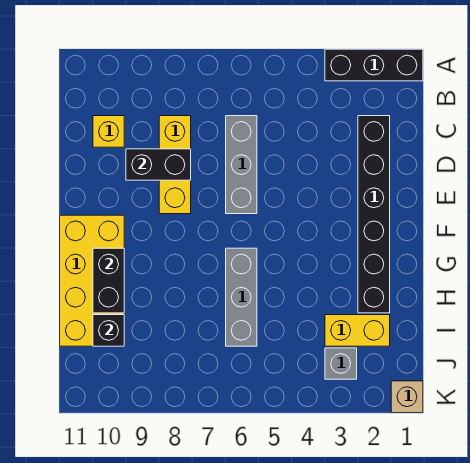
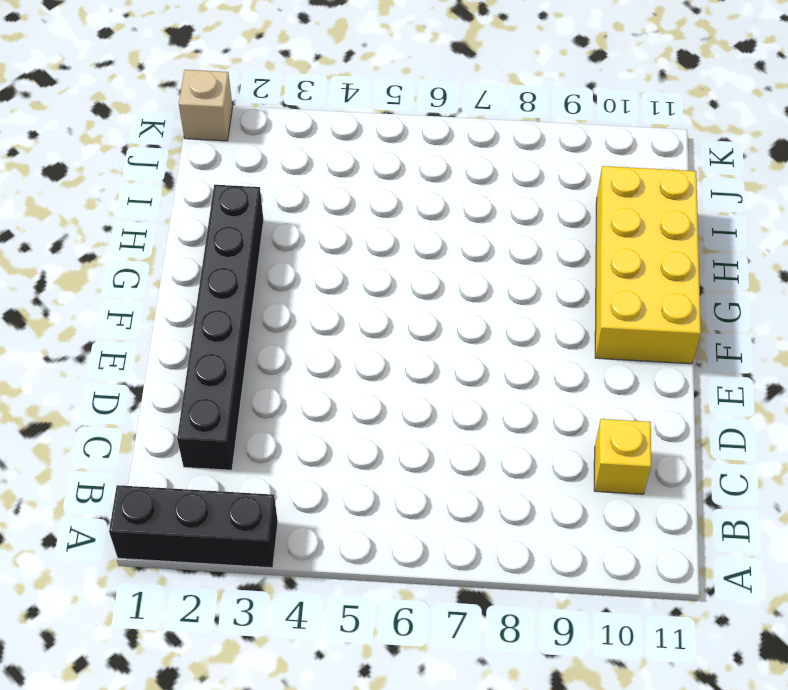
none -> grey brick C6:E6 level 1
none -> yellow brick C8:E8 level 1
none -> grey brick G6:I6 level 1

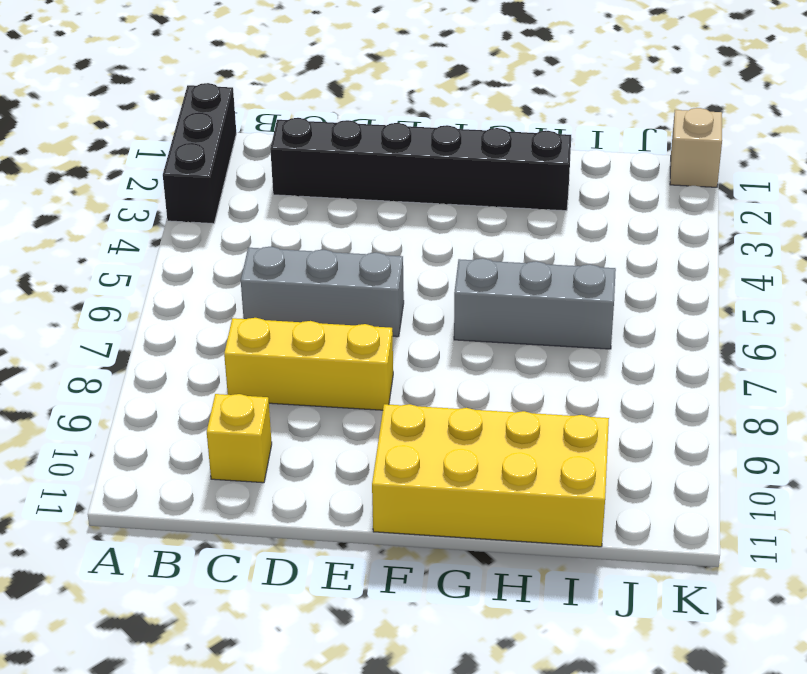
none -> yellow brick I2:I3 level 1
none -> grey brick J3 level 1
none -> black brick D8:D9 level 2

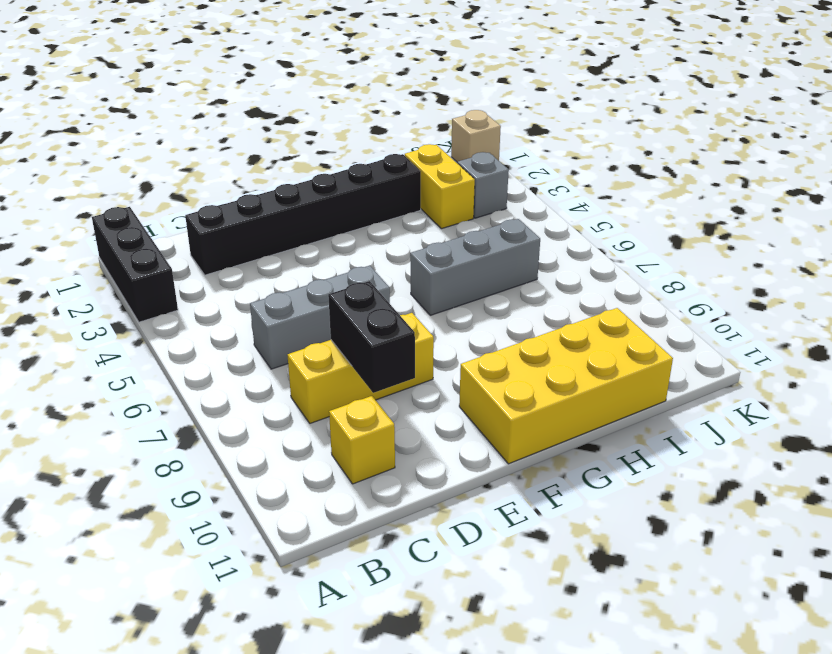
none -> black brick G10:H10 level 2
none -> black brick I10 level 2

